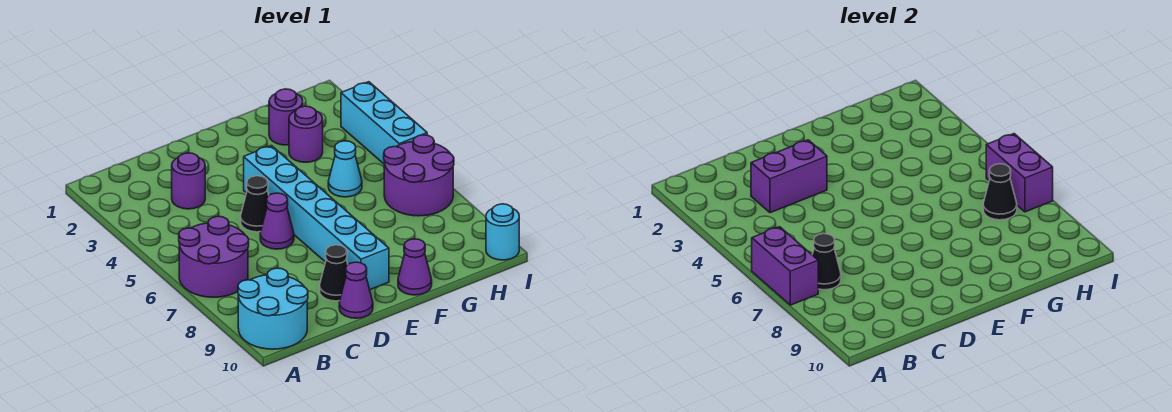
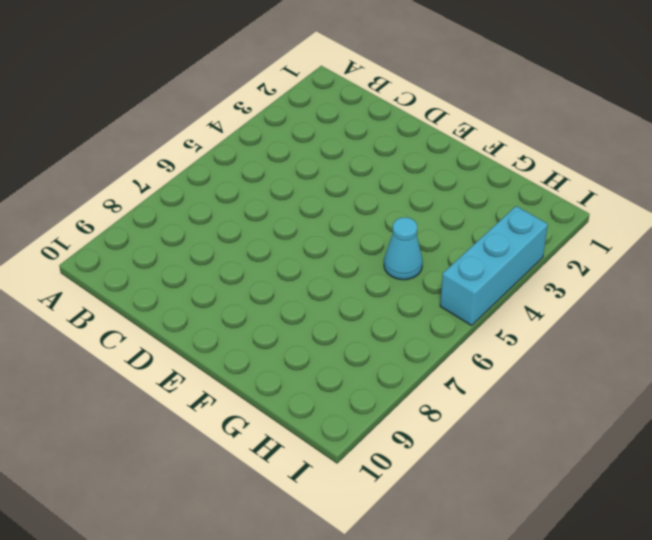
none -> purple round brick A6:B7 level 1
none -> cyan round brick A9:B10 level 1
none -> purple round brick C3 level 1

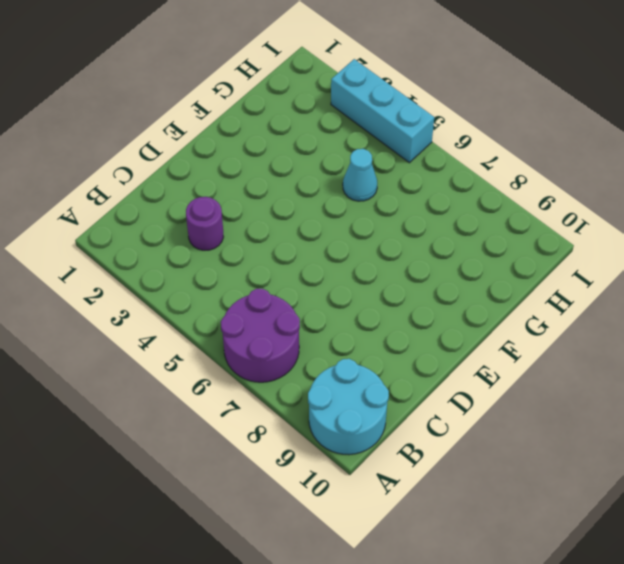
none -> black cone D5 level 1
none -> purple cone D6 level 1
none -> black cone D9 level 1

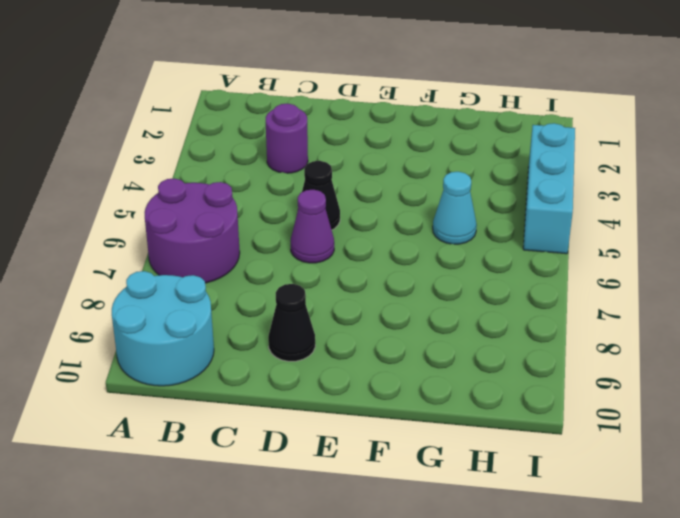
none -> purple cone D10 level 1
none -> cyan brick E4:E9 level 1
none -> purple cone F10 level 1

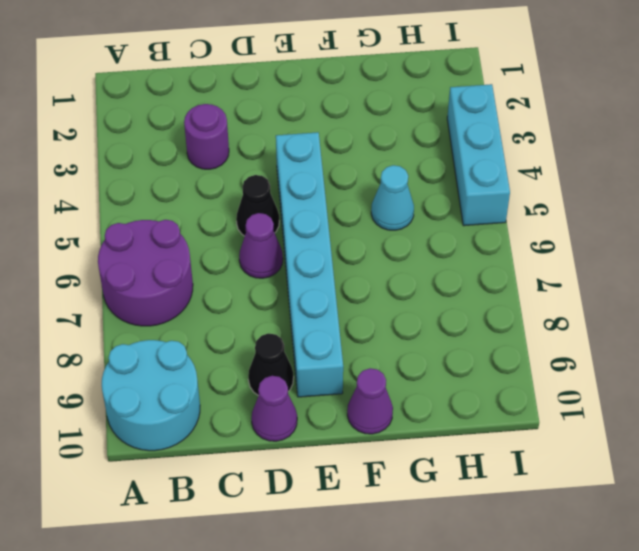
none -> purple round brick G2 level 1
none -> purple round brick G3 level 1
none -> purple round brick H6:I7 level 1

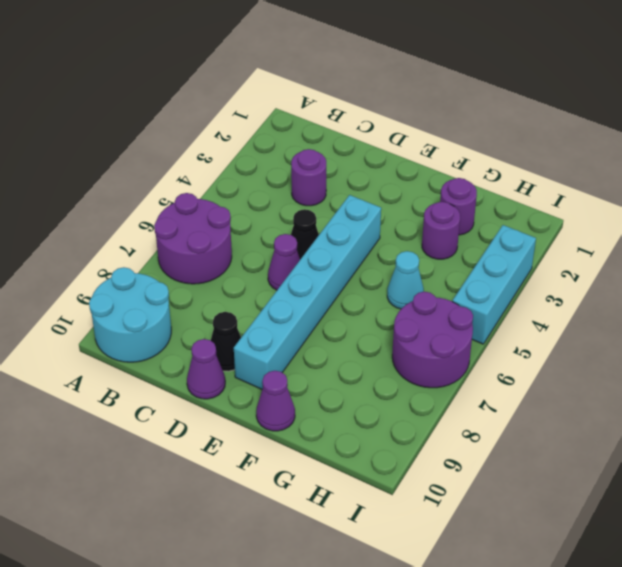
none -> cyan round brick I10 level 1
none -> purple brick A6:A7 level 2
none -> black cone B7 level 2

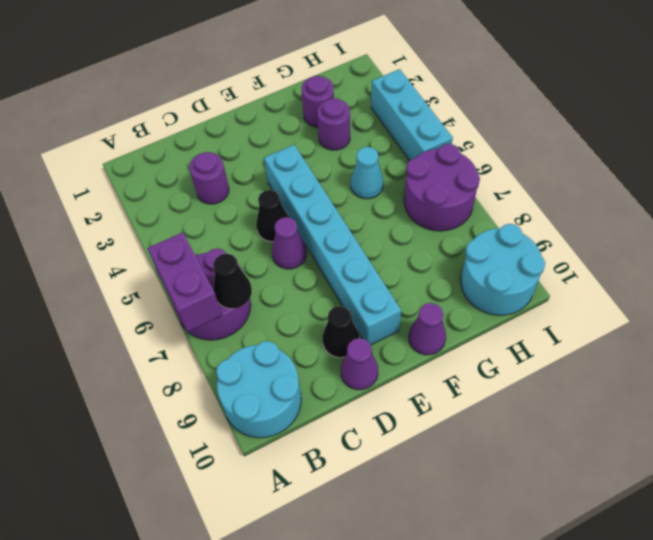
cyan round brick H9:I10 level 1 -> cyan round brick I10 level 1
none -> purple brick C3:D3 level 2
none -> black cone H7 level 2
none -> purple brick I6:I7 level 2

